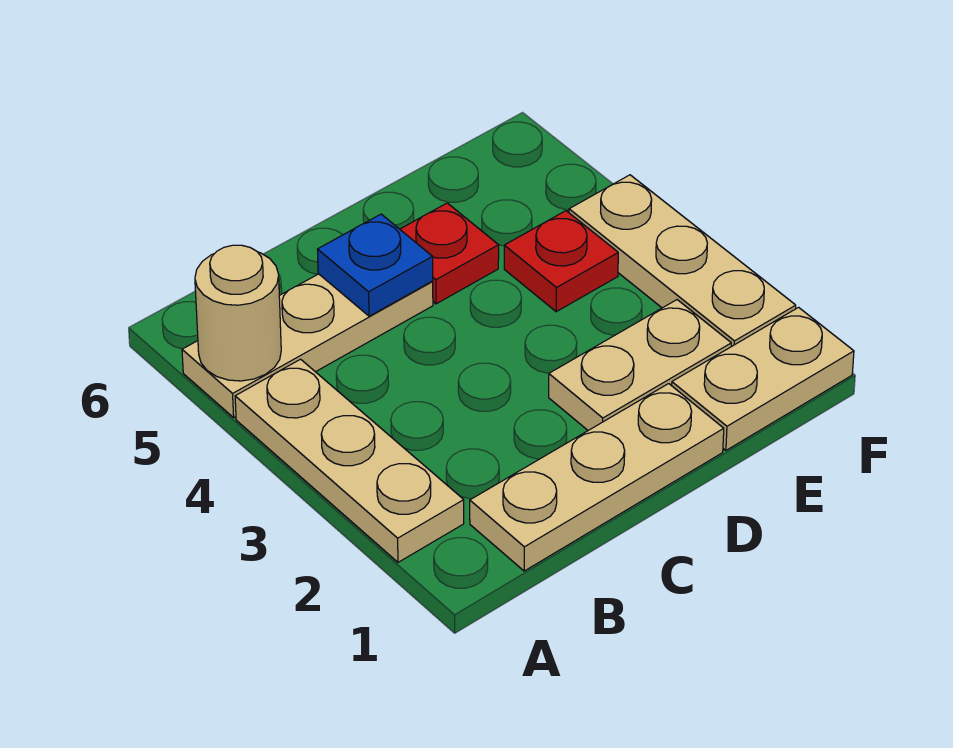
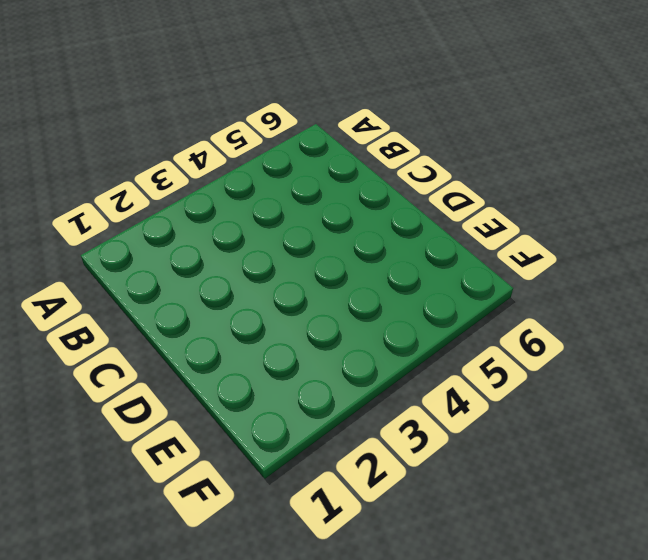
none -> tan plate A2:A4 level 1
none -> tan plate A5:C5 level 1

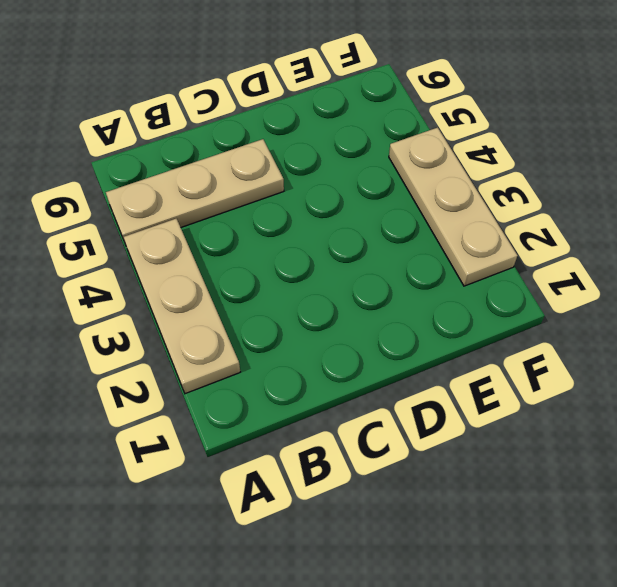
none -> tan plate B1:D1 level 1
none -> tan plate D2:E2 level 1

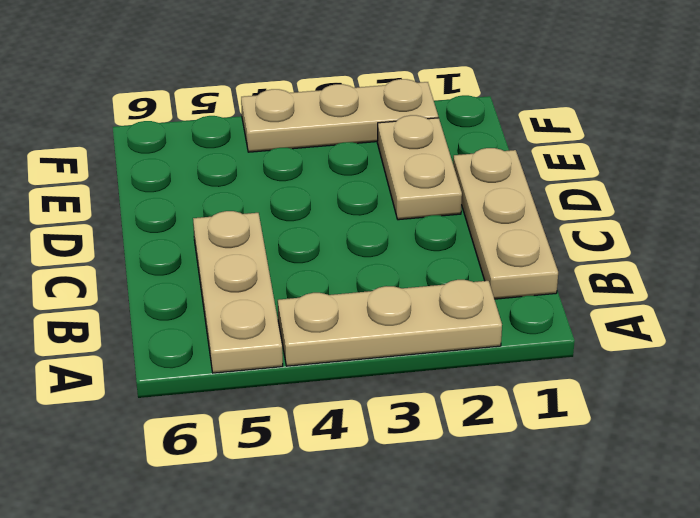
none -> red plate D5 level 1
none -> tan plate E1:F1 level 1

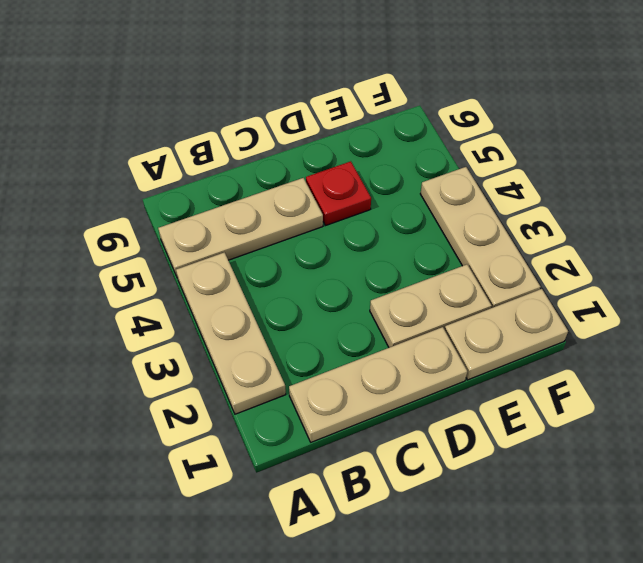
none -> red plate E4 level 1
none -> tan round brick A5 level 2

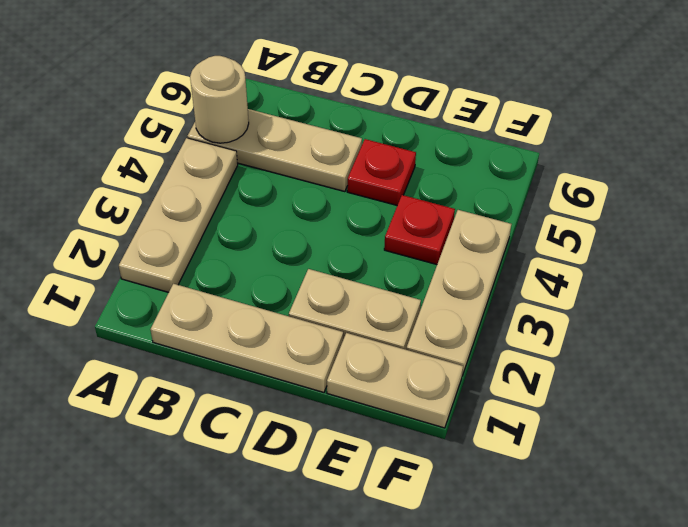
none -> blue plate C5 level 2

